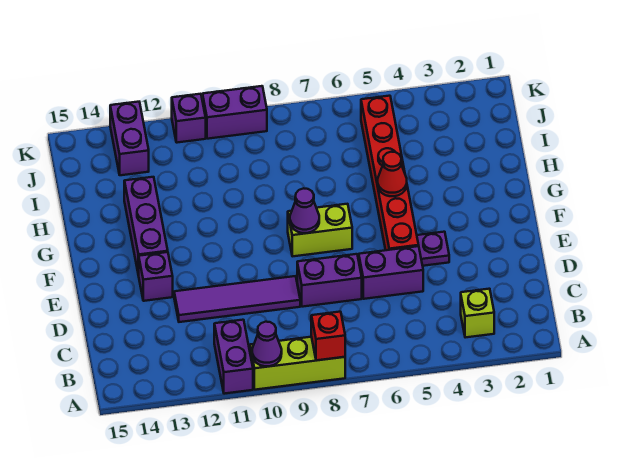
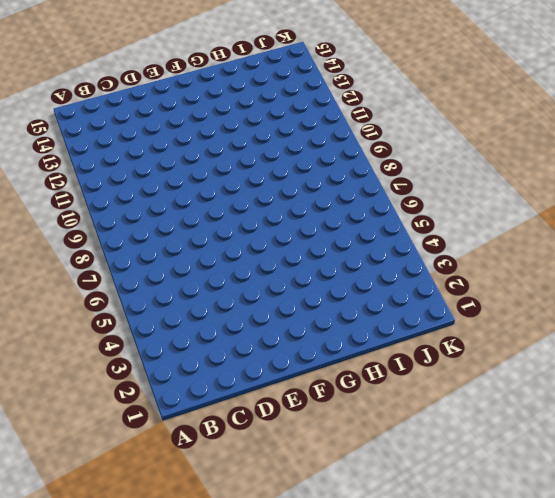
none -> lime brick A8:A10 level 1
none -> purple brick A11:B11 level 1
none -> lime brick B3 level 1

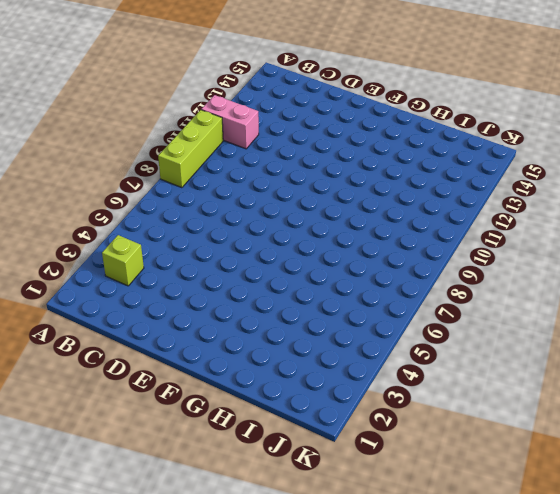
pink brick A11:B11 level 1 -> purple brick A11:B11 level 1
none -> purple brick D5:D6 level 1
none -> purple brick D7:D8 level 1
none -> purple tile D9:D12 level 1

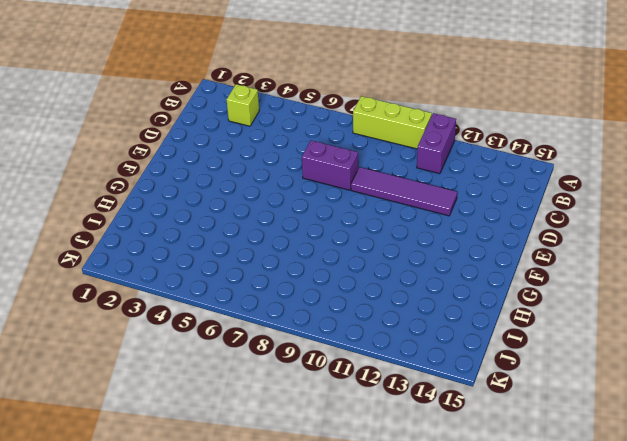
none -> purple brick D5:D6 level 1
none -> purple plate E4 level 1
none -> red brick E5:J5 level 1

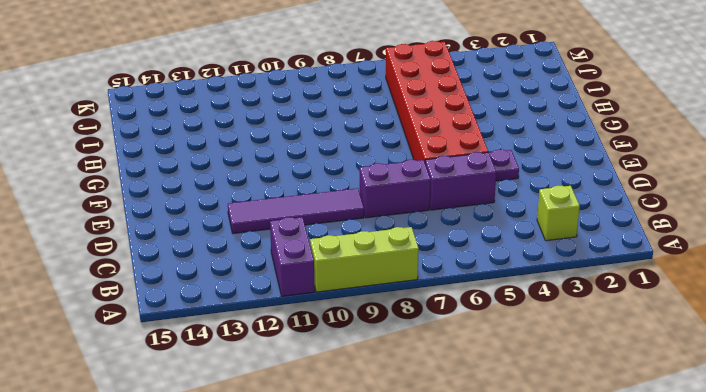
red brick E5:J6 level 1 -> red brick E5:J5 level 1
none -> purple brick E13 level 1
none -> lime brick F7:F8 level 1
none -> purple brick F13:H13 level 1

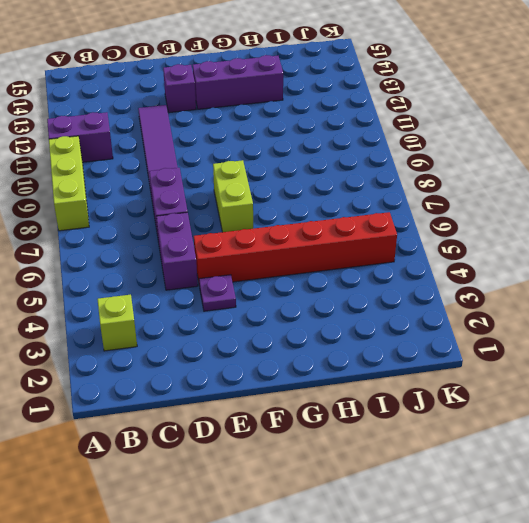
none -> purple brick J13:K13 level 1
none -> purple brick K9:K10 level 1
none -> purple brick K11 level 1

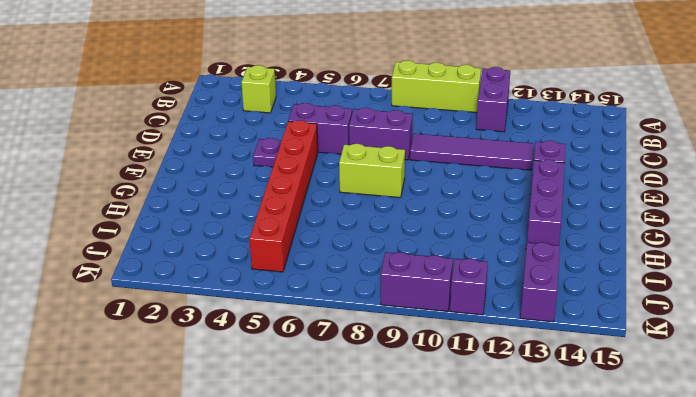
none -> red brick A8 level 2
none -> purple cone A10 level 2
none -> purple cone F8 level 2

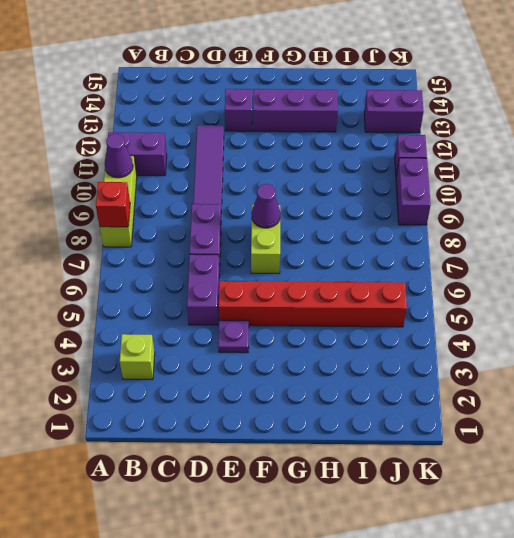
none -> red cone G5 level 2

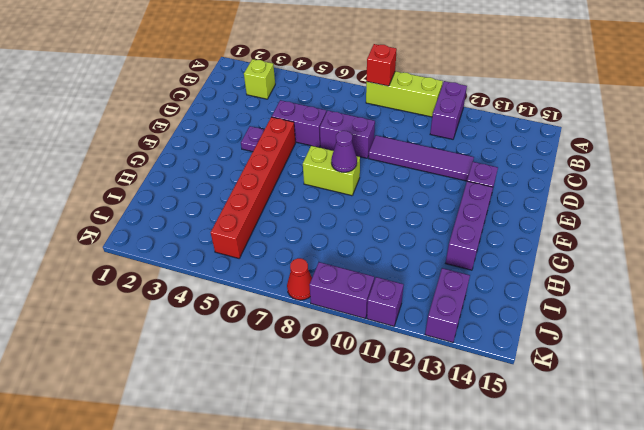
red cone K8 level 1 -> red cone G5 level 2
none -> purple cone A10 level 2

